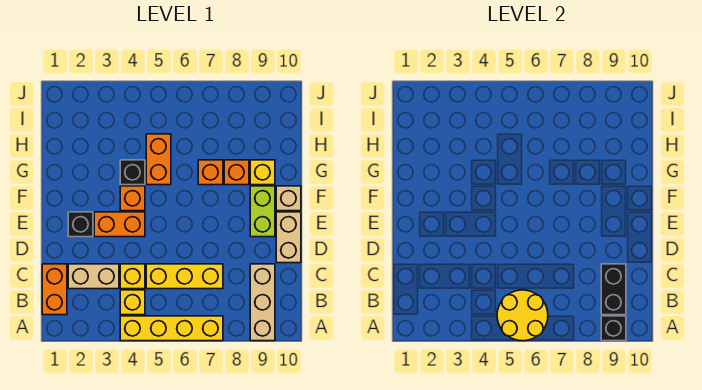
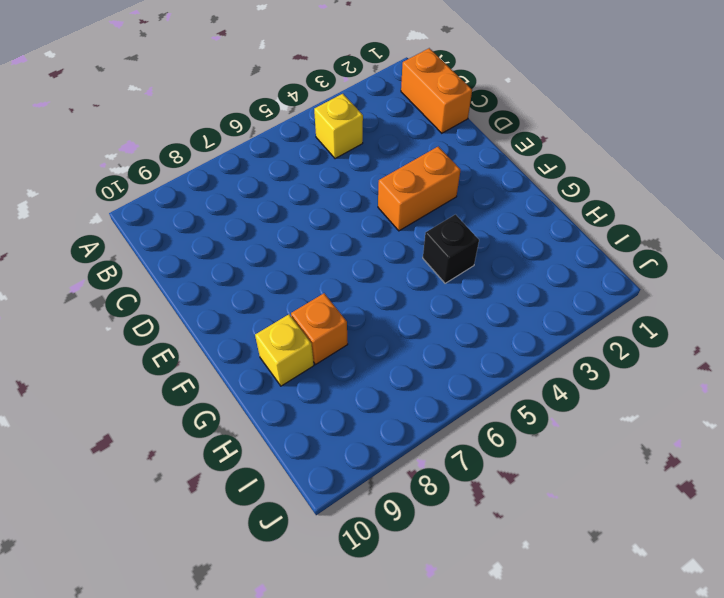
none -> yellow brick A4:A7 level 1
none -> tan brick A9:C9 level 1
none -> tan brick C2:C3 level 1

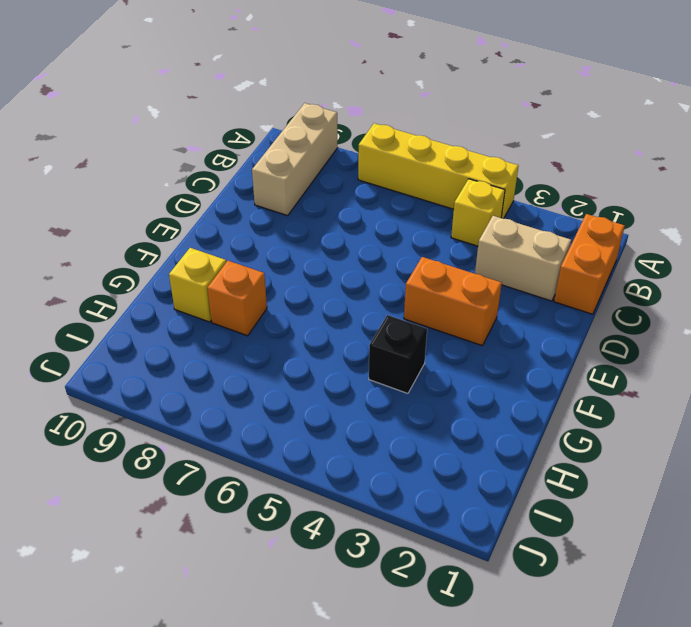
none -> yellow brick C4 level 1
none -> yellow brick C5:C7 level 1
none -> tan brick D10:E10 level 1

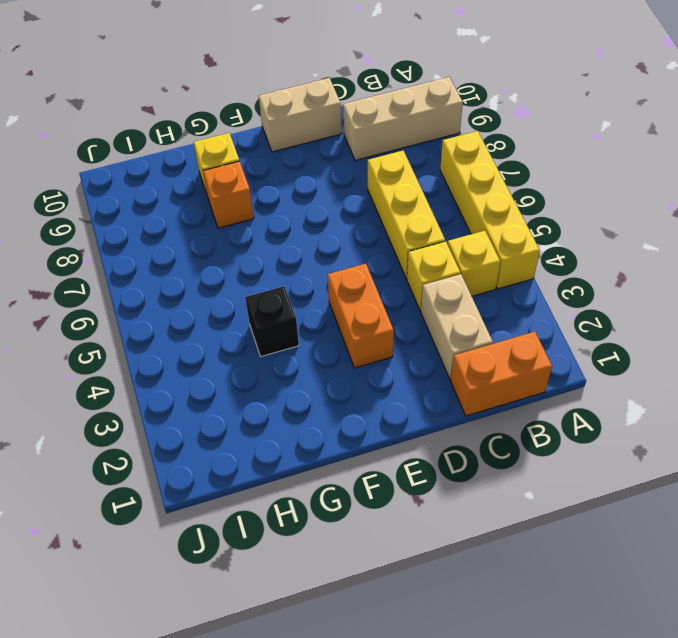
none -> black brick E2 level 1
none -> lime brick E9:F9 level 1
none -> orange brick F4 level 1

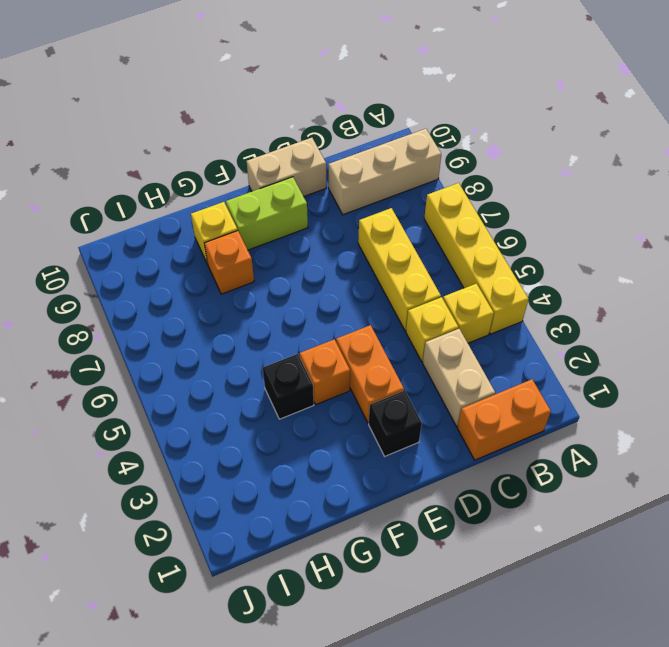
none -> tan brick F10 level 1
none -> orange brick G5:H5 level 1
none -> orange brick G7 level 1

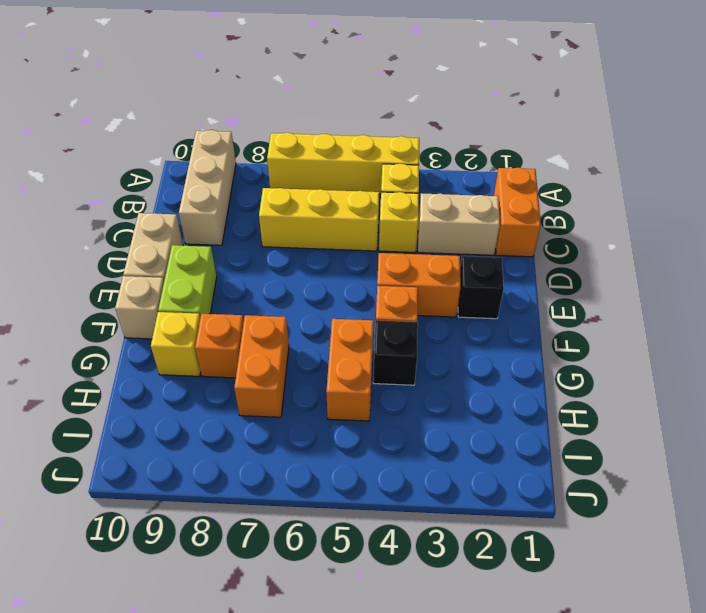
orange brick G7:H7 level 1 -> orange brick G7 level 1
none -> yellow round brick A5:B6 level 2
none -> black brick A9 level 2
none -> black brick B9:C9 level 2

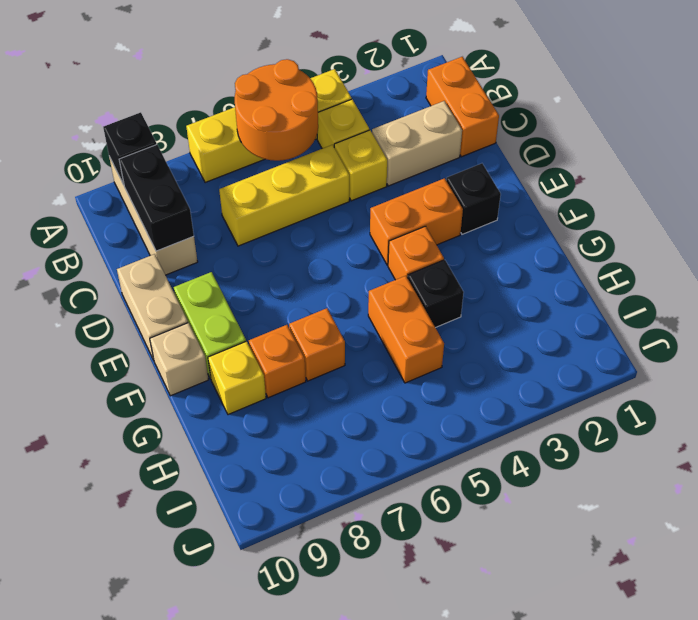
orange round brick A5:B6 level 2 -> yellow round brick A5:B6 level 2

